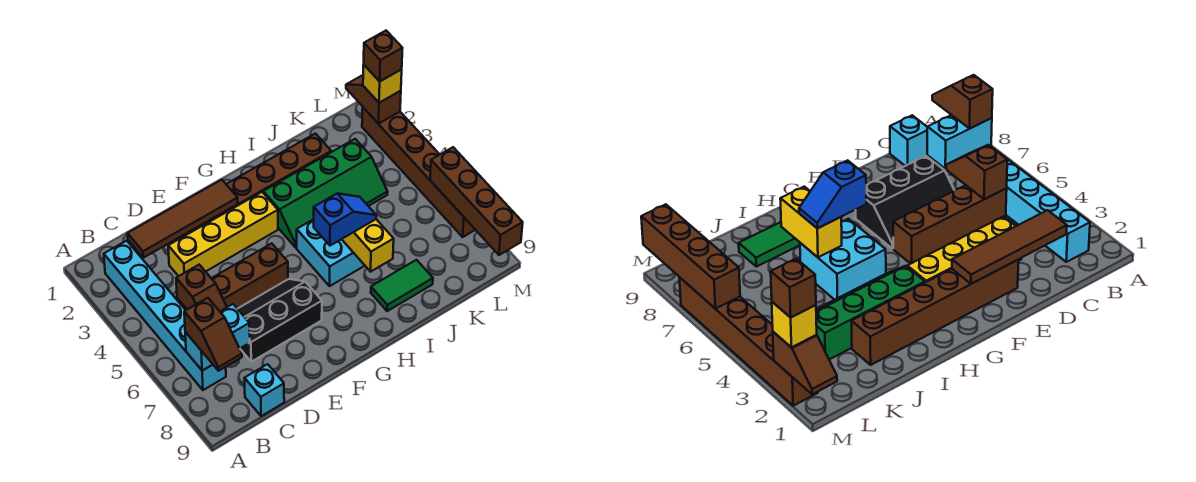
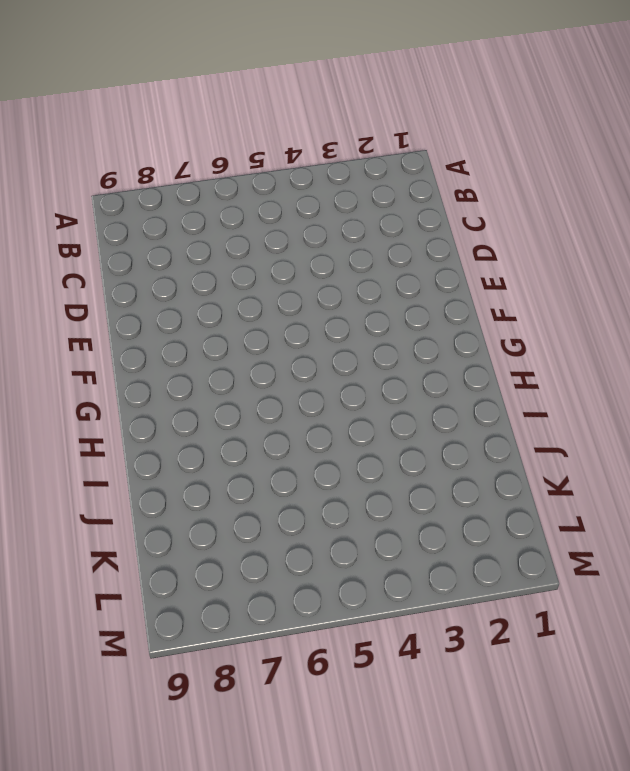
none -> cyan brick B2:B7 level 1
none -> brown brick C5:F5 level 1
none -> cyan brick C9 level 1

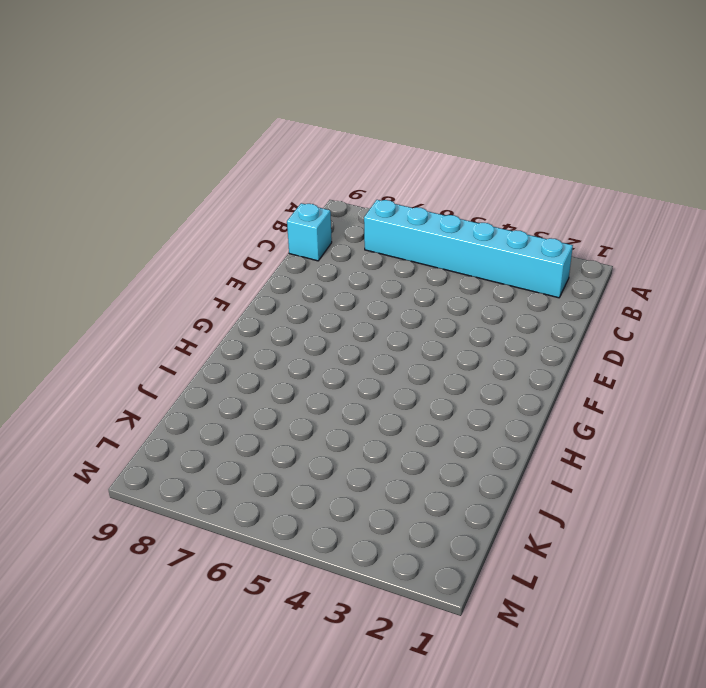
none -> brown brick C5:F5 level 1
none -> yellow brick D3:G3 level 1
none -> black slope D6:F7 level 1 top 7

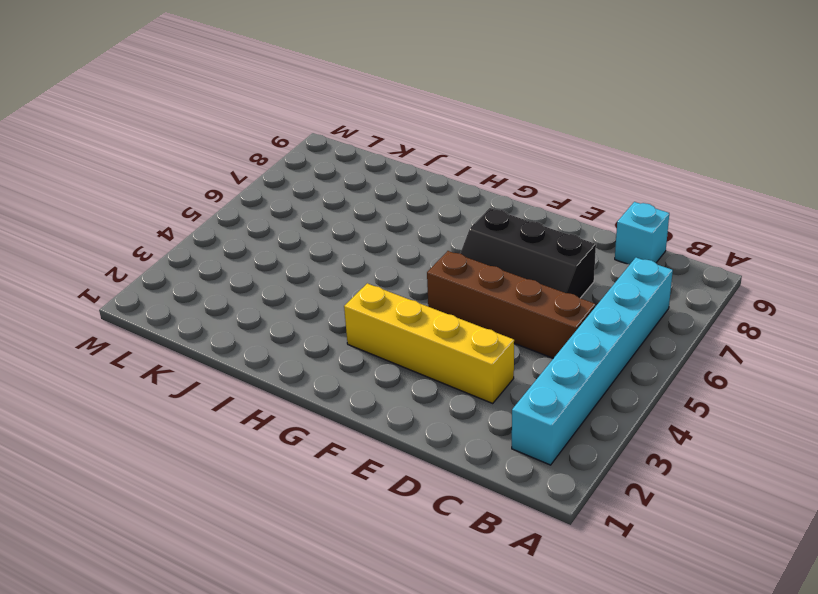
none -> brown brick E2:J2 level 1
none -> green slope H3:K4 level 1 top 3
none -> cyan brick H5:I6 level 1

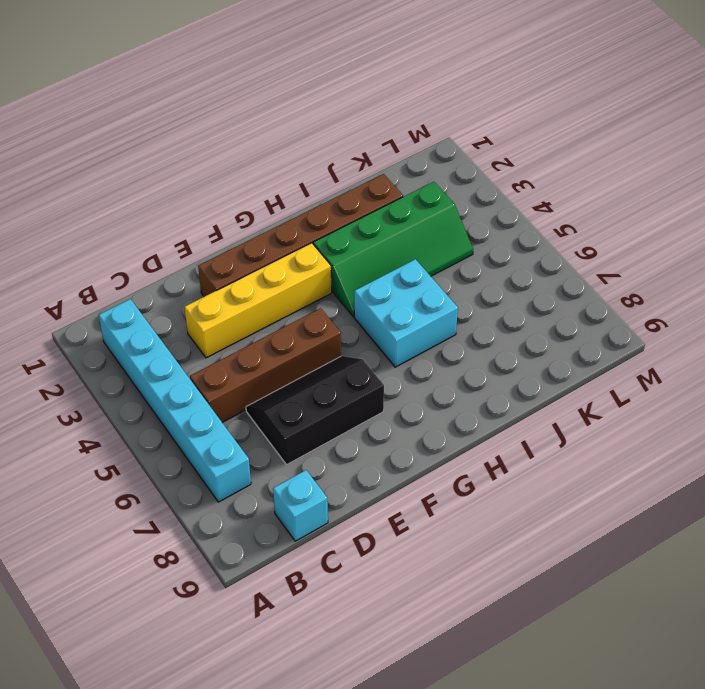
none -> green tile I8:J8 level 1
none -> brown brick M2:M7 level 1
none -> cyan brick B7:C7 level 2

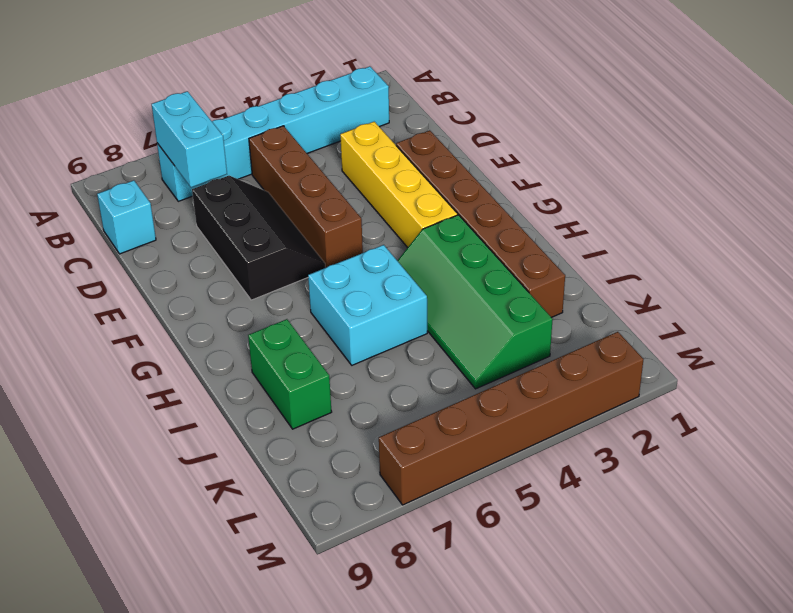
green brick I8:J8 level 1 -> green tile I8:J8 level 1
none -> brown tile C2:F2 level 2
none -> brown slope C5:C6 level 2 top 5
none -> yellow brick I6:I7 level 2

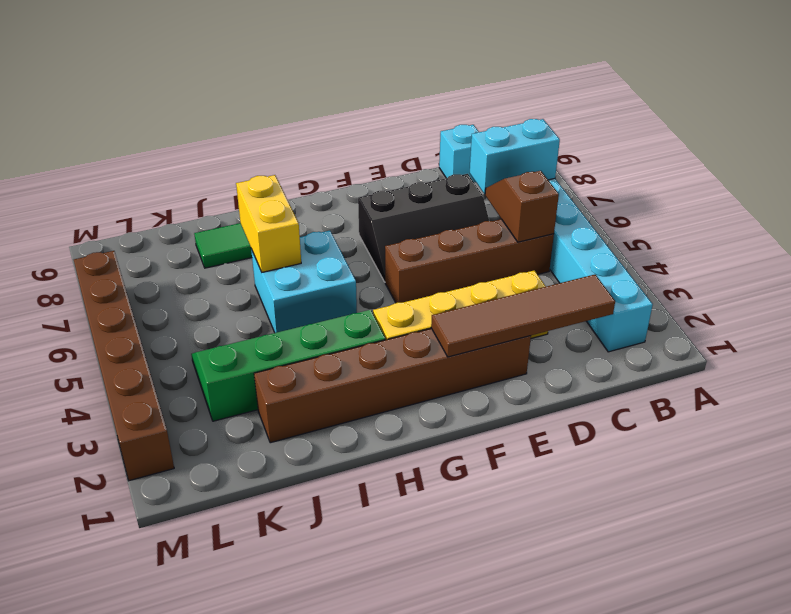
none -> brown slope M1:M2 level 2 top 2
none -> brown brick M6:M9 level 2
none -> brown slope B7:B8 level 3 top 7

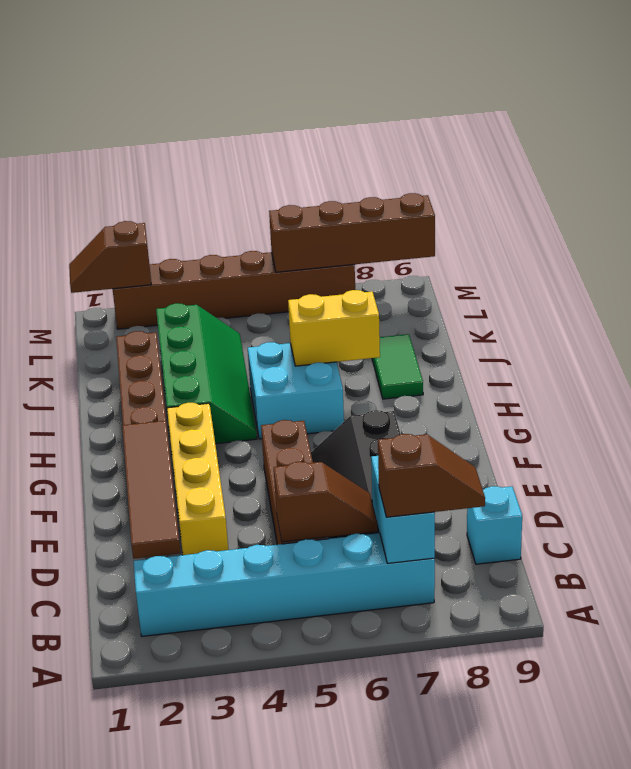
none -> blue slope H6:I6 level 3 top H
none -> yellow brick M2 level 3
none -> brown brick M2 level 4

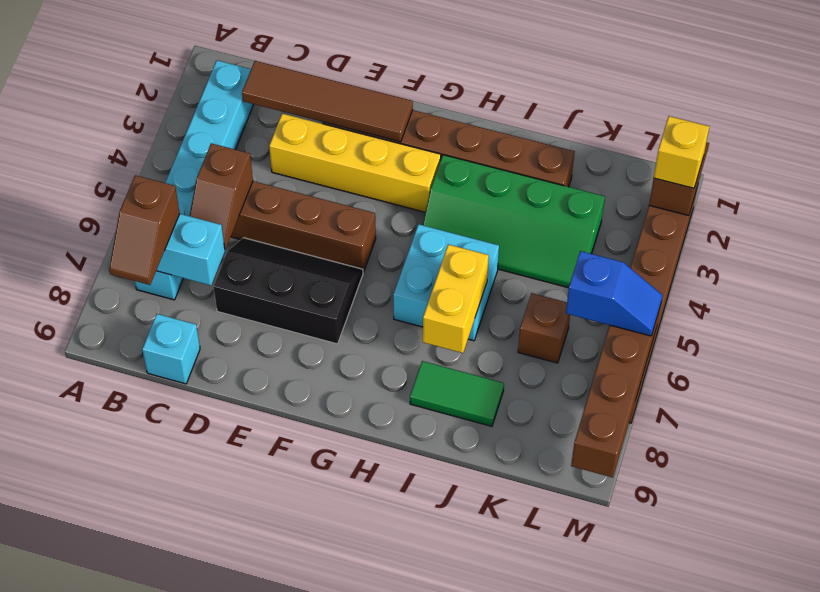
brown brick K6 level 1 -> brown brick M2 level 4
blue slope L6:M6 level 3 top L -> blue slope H6:I6 level 3 top H

